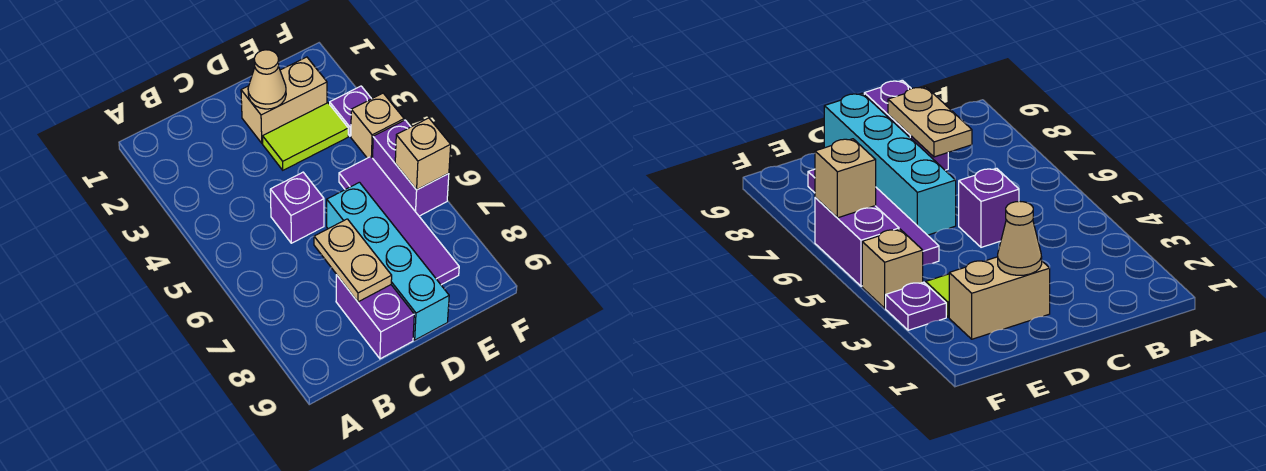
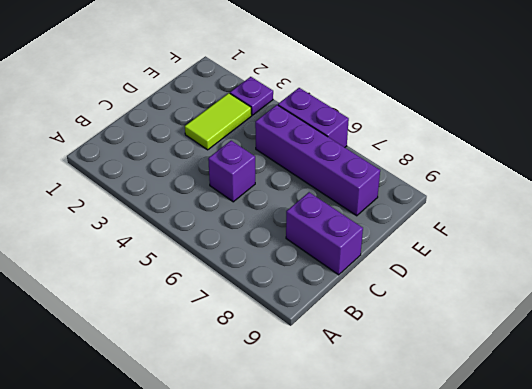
purple brick E5:E8 level 1 -> purple tile E5:E8 level 1
none -> tan brick D2:E2 level 1
none -> cyan brick D6:D9 level 1
none -> tan brick F4 level 1

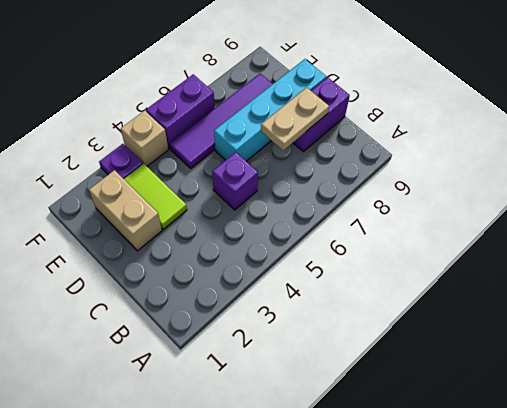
none -> tan cone D2 level 2
none -> tan brick F6 level 2

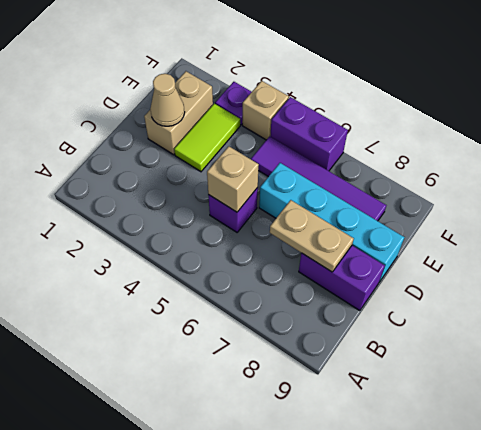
tan brick C5 level 2 -> tan brick F6 level 2

